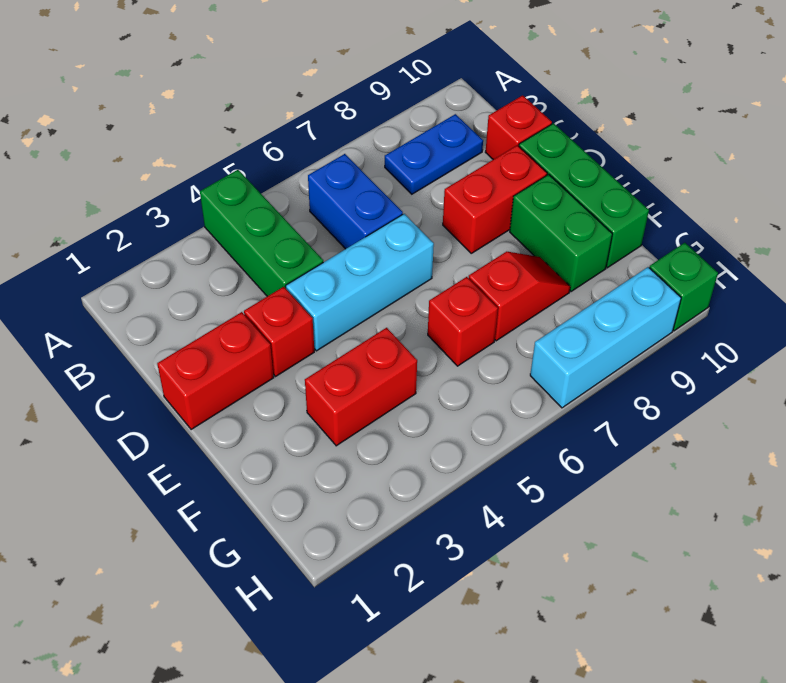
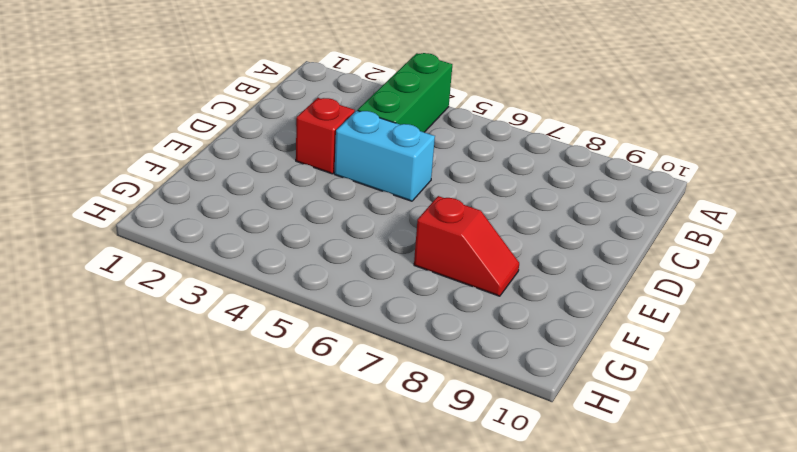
cyan brick D4:D5 level 1 -> cyan brick D4:D6 level 1
none -> blue brick B6:C6 level 1
none -> blue plate B8:B9 level 1
none -> red brick C10 level 1

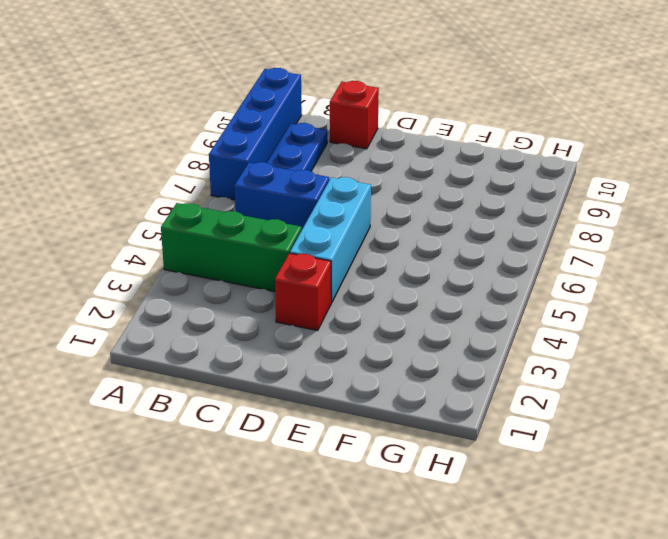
blue brick A7:A10 level 1 -> none
none -> red brick D1:D2 level 1
none -> red brick D8:D9 level 1
none -> green brick D10:F10 level 1

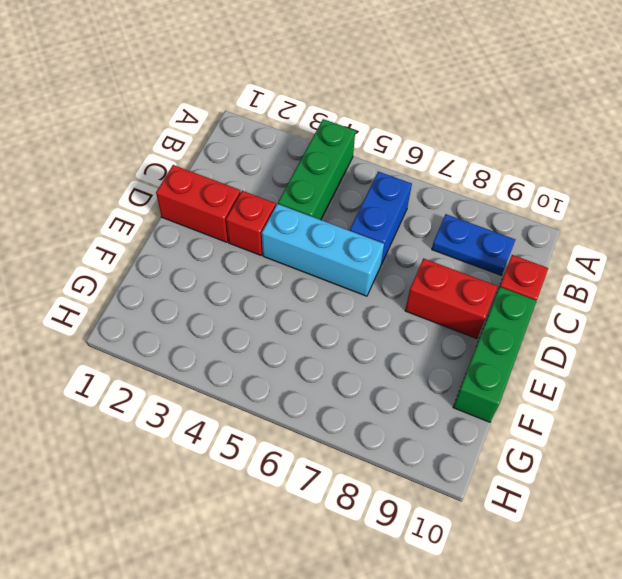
none -> green brick E9:F9 level 1
none -> red brick F3:F4 level 1
none -> red brick F6 level 1

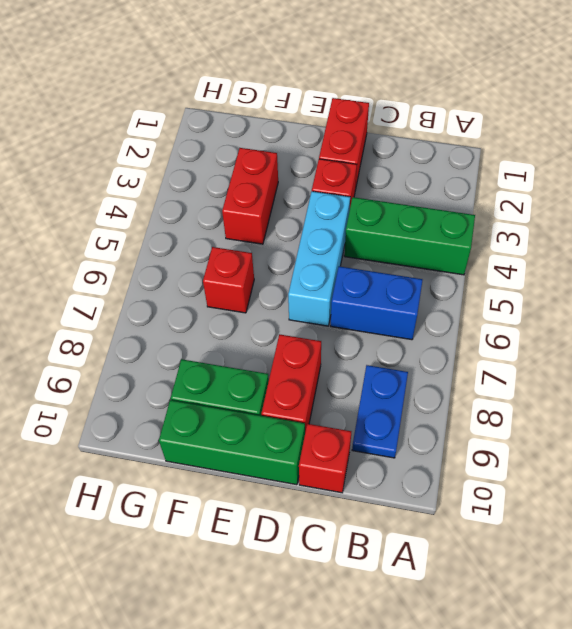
none -> red slope F7:F8 level 1 top 7
none -> cyan brick H7:H9 level 1
none -> green brick H10 level 1

